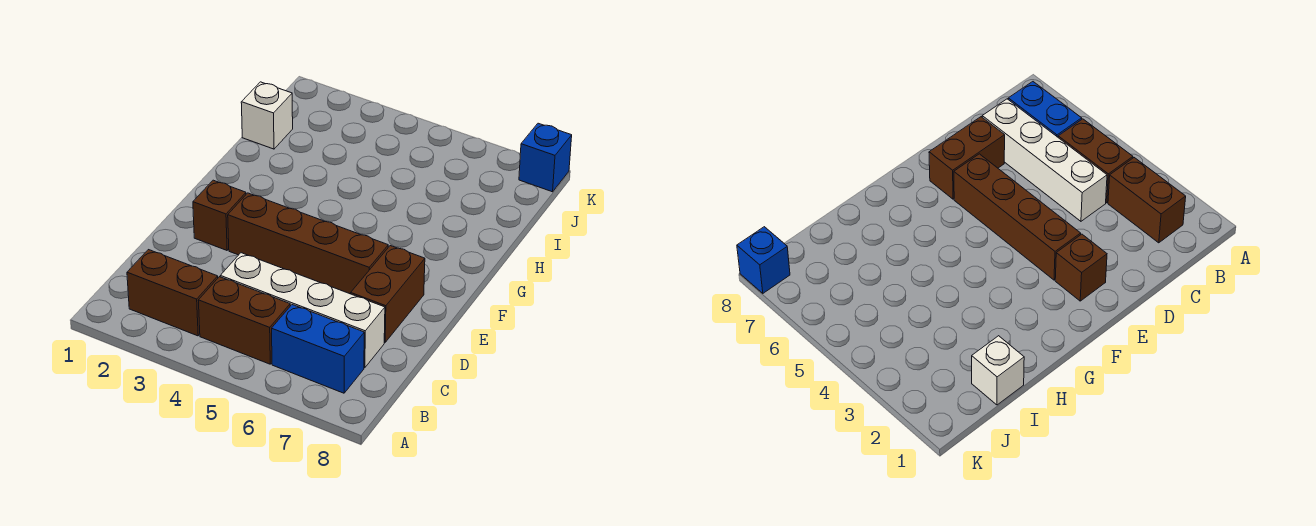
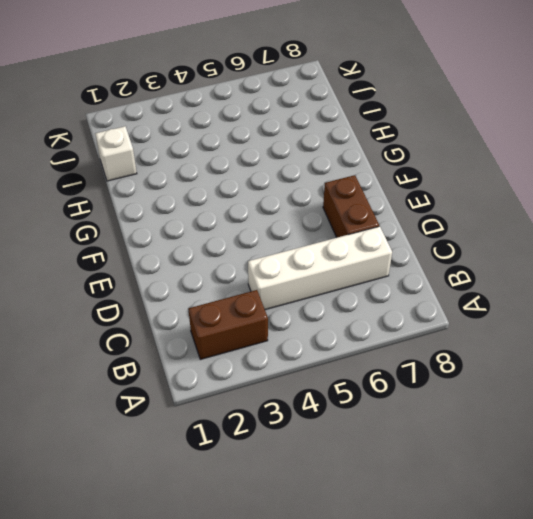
none -> brown brick B4:B5 level 1
none -> blue brick B6:B7 level 1

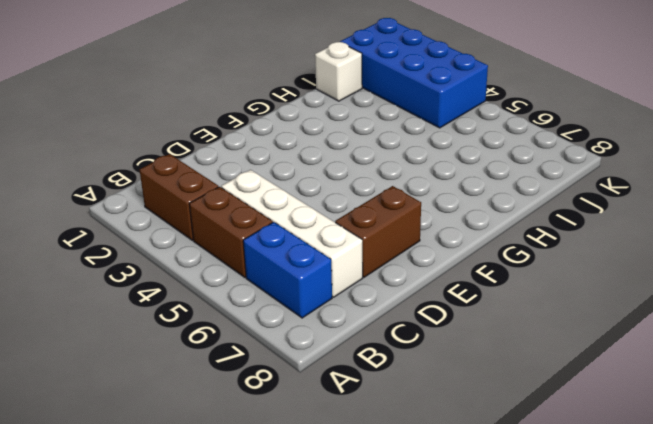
blue brick J1:K4 level 1 -> none
none -> brown brick E2 level 1
none -> brown brick E3:E6 level 1

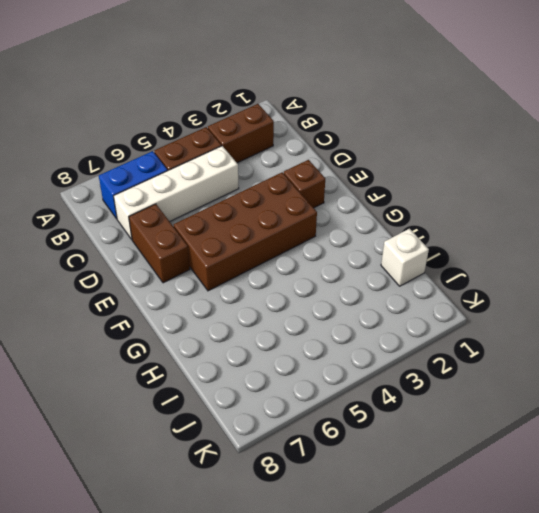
brown brick E3:F6 level 1 -> brown brick E3:E6 level 1
none -> blue brick K8 level 1

